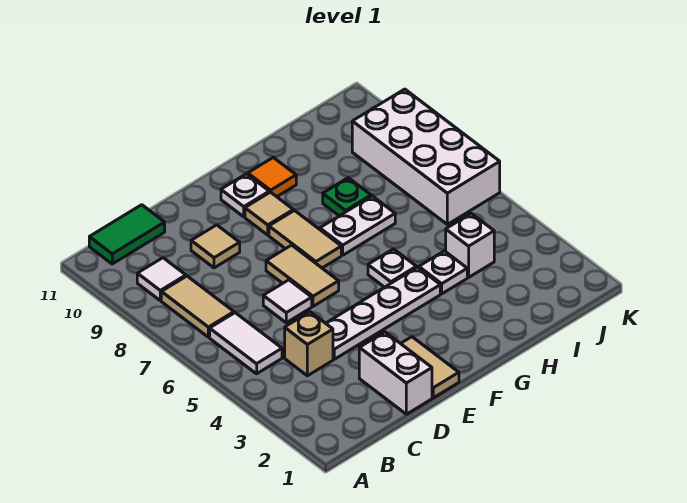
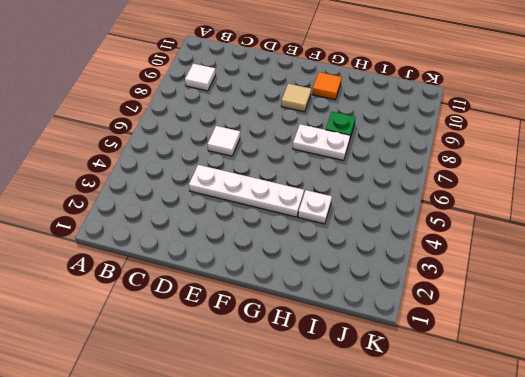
none -> white tile B5:B6 level 1
none -> tan tile B7:B8 level 1
none -> green tile B11:C11 level 1

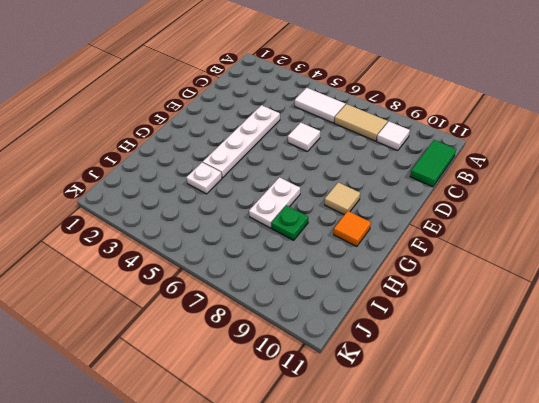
none -> tan brick C4 level 1
none -> white brick D1:D2 level 1
none -> tan tile D9 level 1

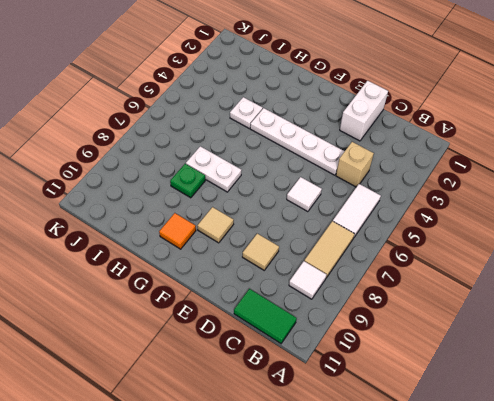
none -> tan tile E1:E2 level 1
none -> tan tile E6:E7 level 1
none -> tan tile F7:F8 level 1

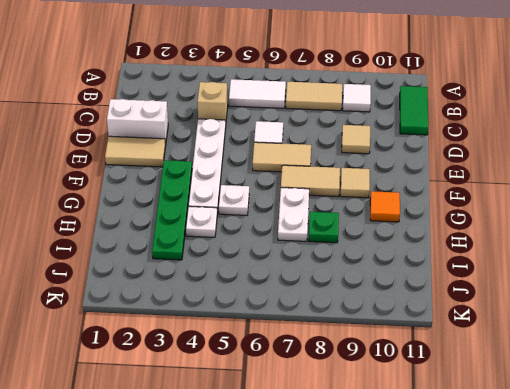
green plate F3:I3 level 1 -> none
none -> white plate F10 level 1
none -> white brick I4 level 1
none -> white brick J6:K9 level 1

